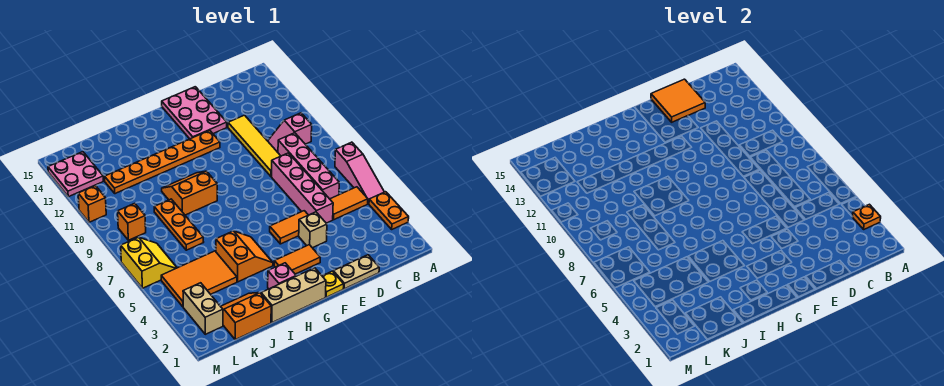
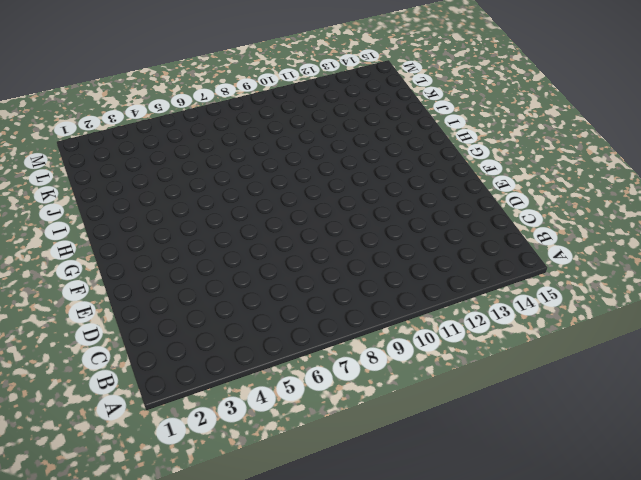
none -> orange plate A3:A4 level 1
none -> pink slope A5:A7 level 1 top 7
none -> orange tile B5:C5 level 1

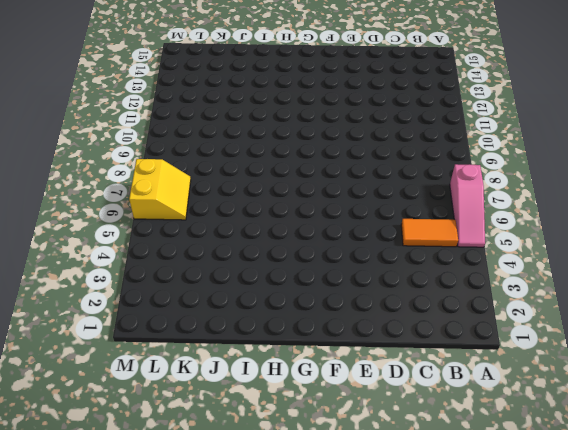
none -> orange plate A3:A4 level 1
none -> pink slope B10:C10 level 1 top B
none -> pink brick C6:C9 level 1

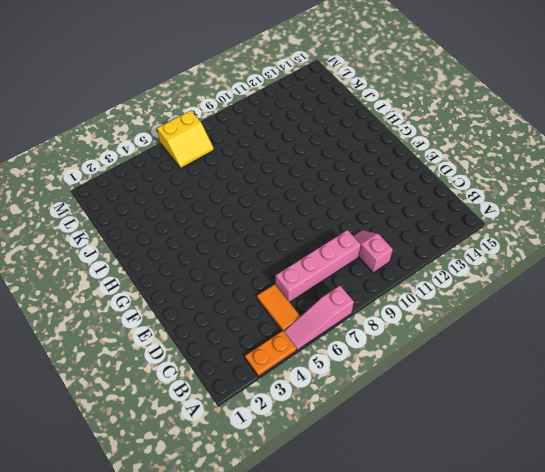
none -> tan plate D1:E1 level 1
none -> pink brick D5:D8 level 1
none -> yellow tile D9:D12 level 1

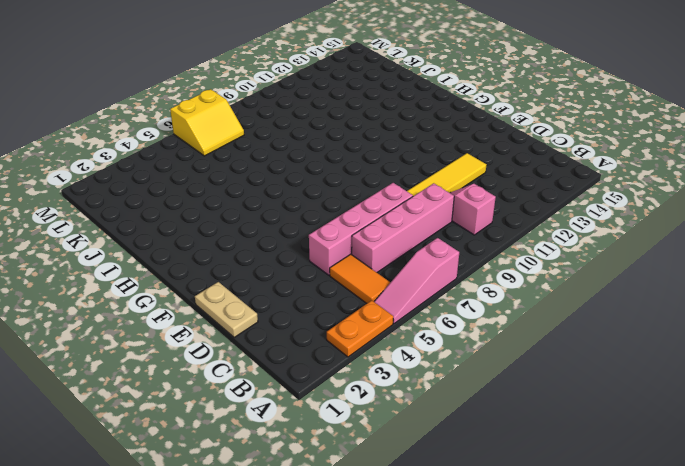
none -> tan brick E4 level 1
none -> orange tile E5:F5 level 1
none -> pink plate E13:F15 level 1

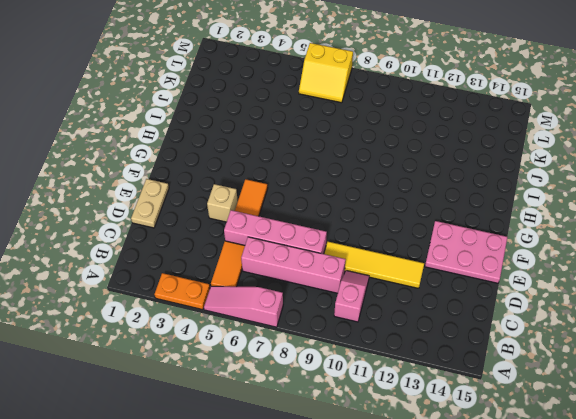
none -> yellow plate F1 level 1
none -> orange tile F3:G3 level 1
none -> orange plate F12:K12 level 1

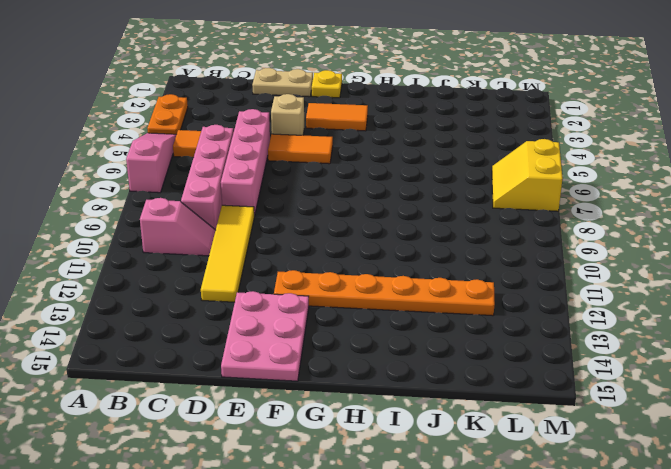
none -> tan brick G1:I1 level 1
none -> pink brick H2 level 1
none -> orange slope H4:I5 level 1 top I

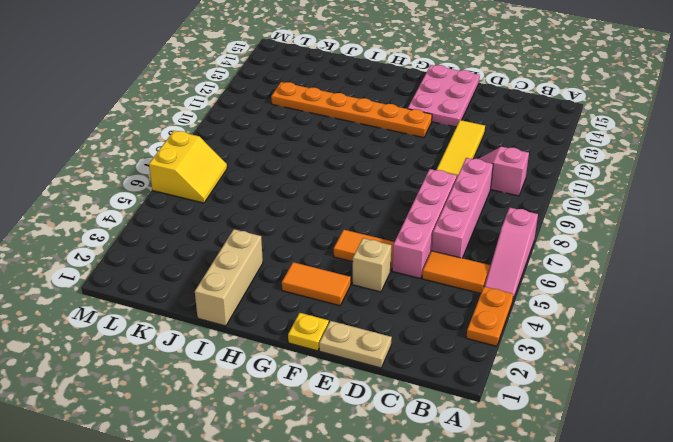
tan brick I1:I3 level 1 -> tan brick G1:I1 level 1
none -> pink brick H2 level 1
none -> orange slope H4:I5 level 1 top I
none -> orange slope H9:I10 level 1 top 9

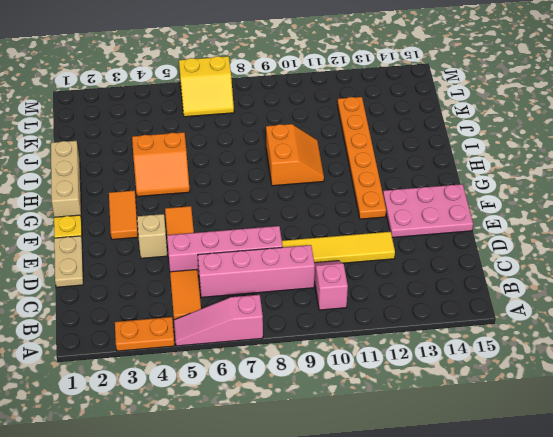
none -> pink brick H2 level 1
none -> orange slope J1:K2 level 1 top 1
none -> orange tile J4:L5 level 1

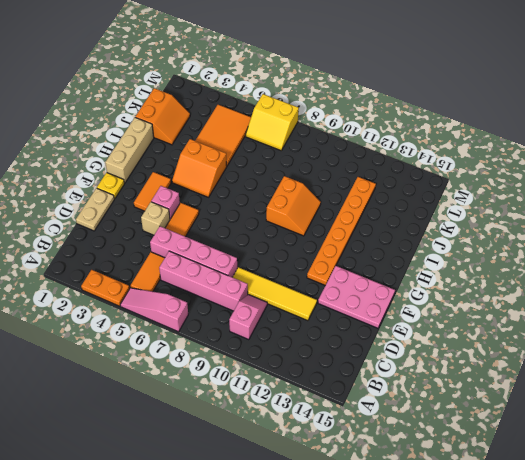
pink brick F4 level 1 -> pink brick H2 level 1
none -> orange plate J7:J9 level 1
none -> tan brick L2:L3 level 1
none -> orange brick L9 level 1

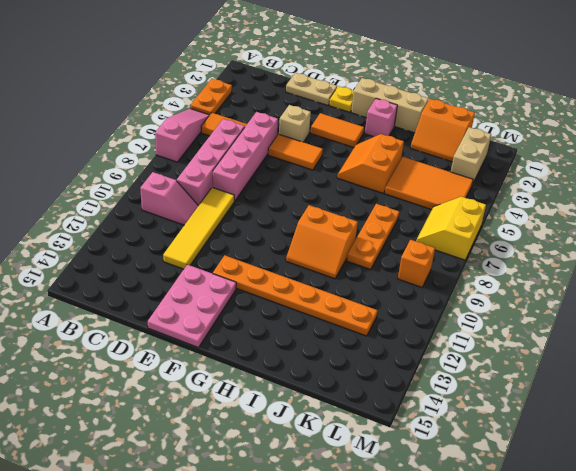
none -> pink plate L13:M14 level 1
none -> orange brick M11 level 1
none -> orange plate A3 level 2

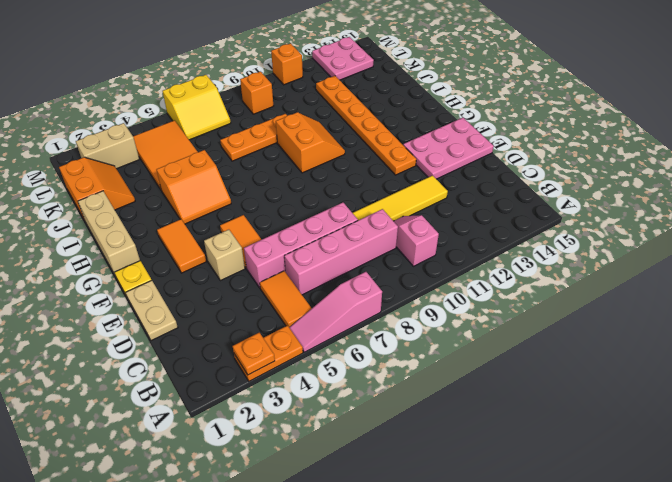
none -> pink brick H2 level 1
none -> orange tile D14:E15 level 2

